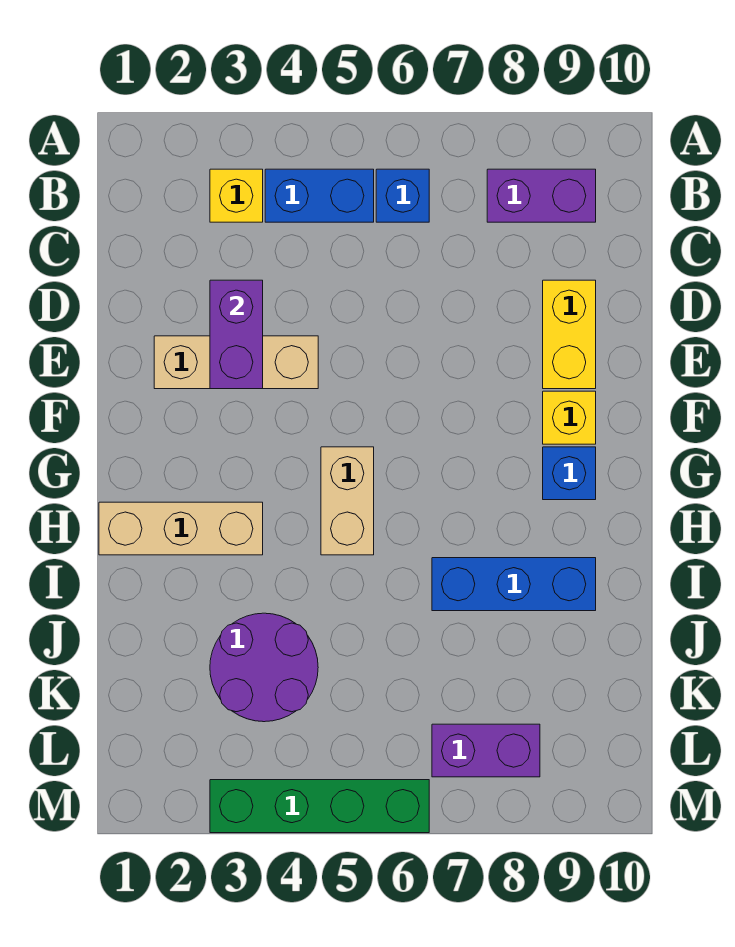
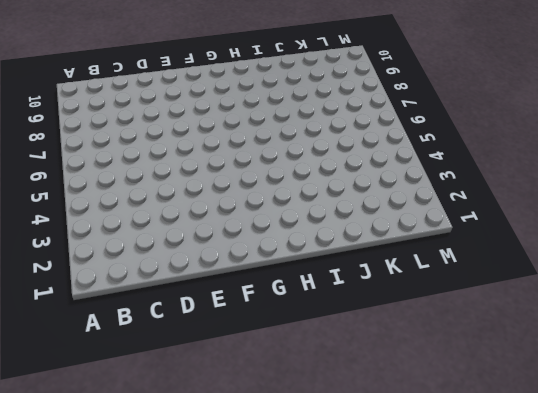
none -> yellow brick B3 level 1
none -> blue brick B4:B5 level 1
none -> blue brick B6 level 1

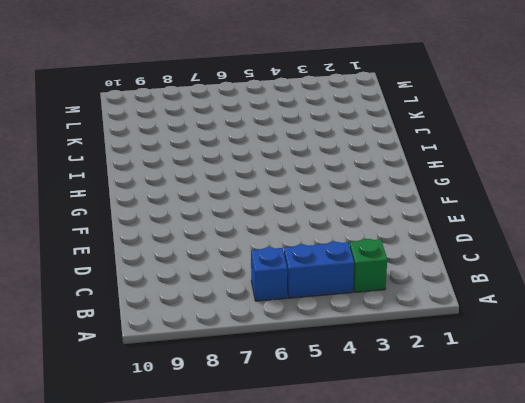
green brick B3 level 1 -> yellow brick B3 level 1
none -> purple brick B8:B9 level 1
none -> yellow brick D9:E9 level 1
none -> tan brick E2:E4 level 1

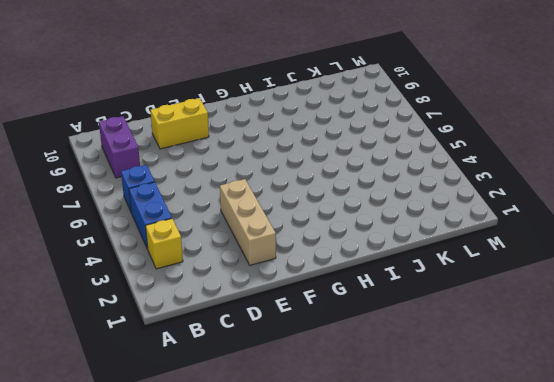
none -> yellow brick F9 level 1
none -> tan brick G5:H5 level 1
none -> blue brick G9 level 1

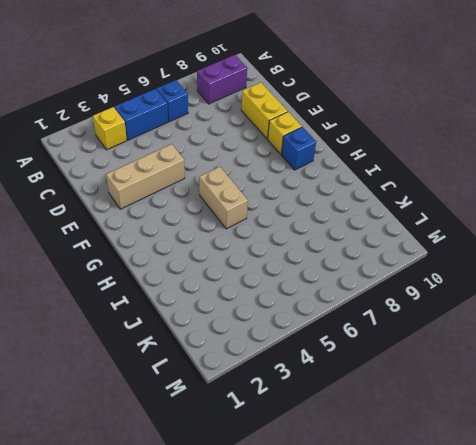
none -> tan brick H1:H3 level 1
none -> blue brick I7:I9 level 1
none -> purple round brick J3:K4 level 1

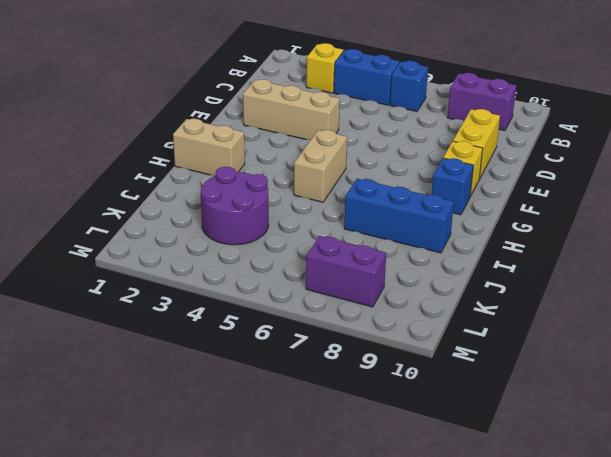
tan brick H1:H2 level 1 -> tan brick H1:H3 level 1
none -> green brick M3:M6 level 1
none -> purple brick D3:E3 level 2

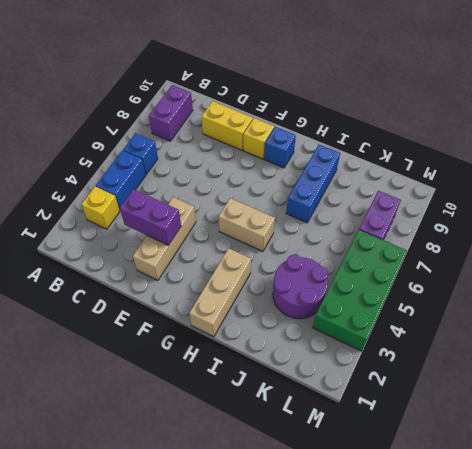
green brick L3:M6 level 1 -> green brick M3:M6 level 1

